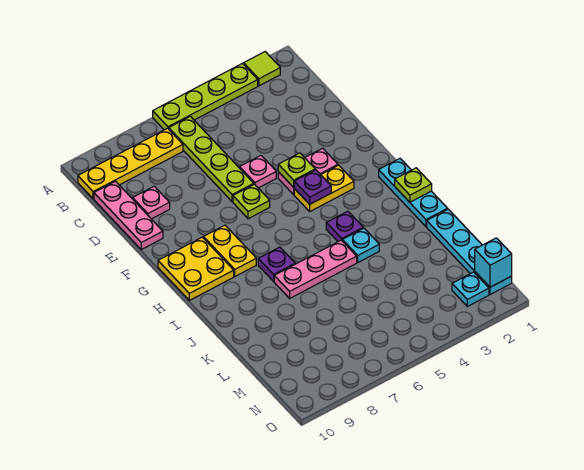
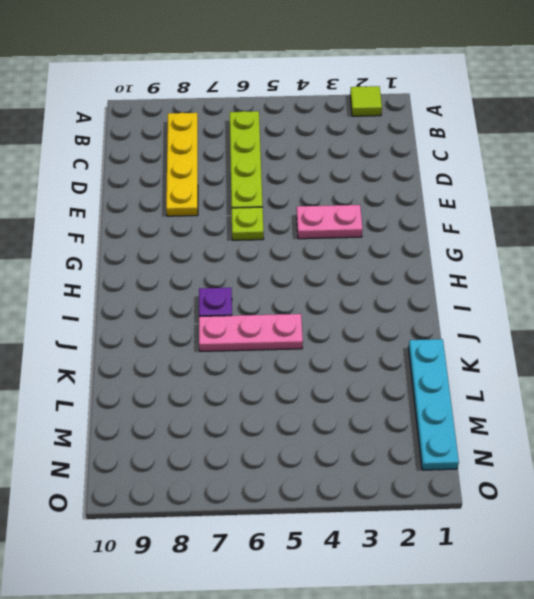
yellow plate B8:E8 level 1 -> yellow plate B7:B10 level 1
none -> lime plate A3:A6 level 1
none -> pink plate C10:E10 level 1
none -> pink plate D9 level 1

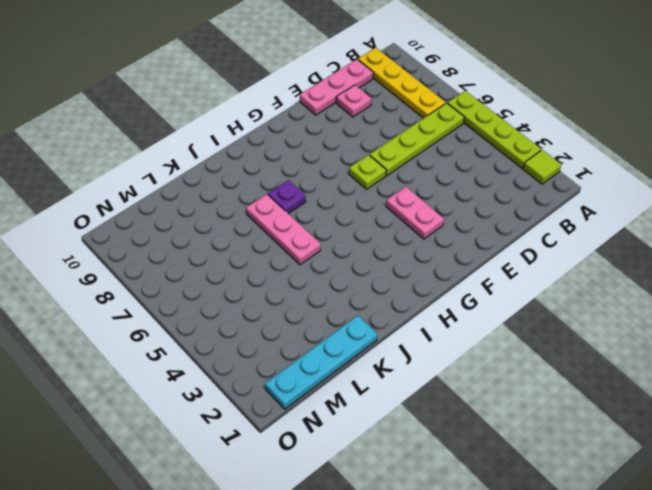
none -> pink plate E5 level 1
none -> yellow plate G3:G4 level 1
none -> yellow plate G8:H8 level 1

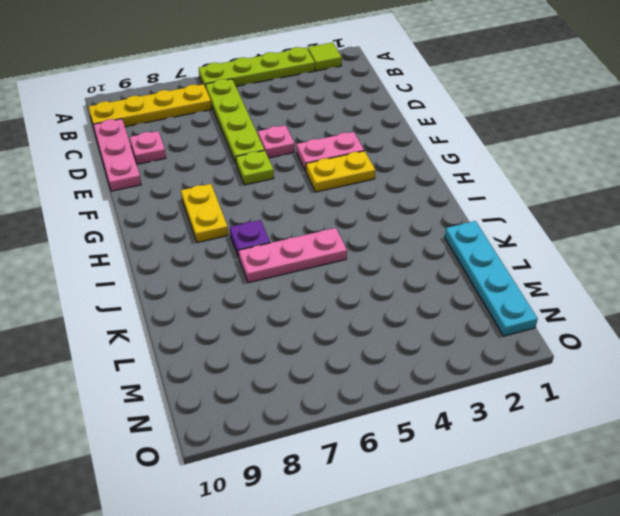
none -> yellow plate G9:H10 level 1
none -> cyan plate H1:J1 level 1
none -> purple plate I4 level 1

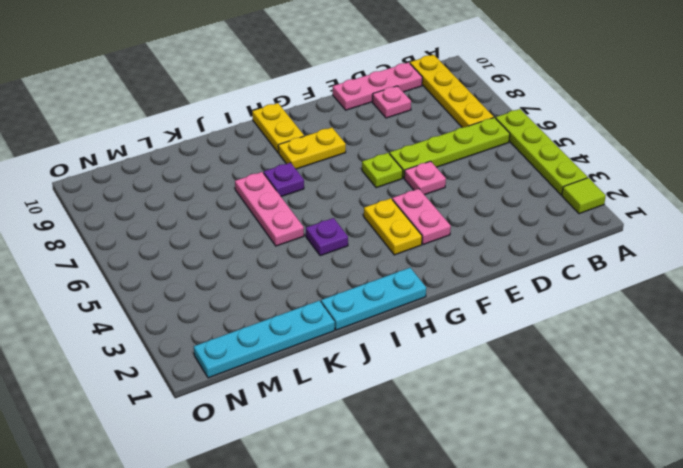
yellow plate H9:H10 level 1 -> yellow plate G9:H10 level 1
none -> cyan plate J4 level 1
none -> cyan plate N2 level 1
none -> lime plate F4 level 2

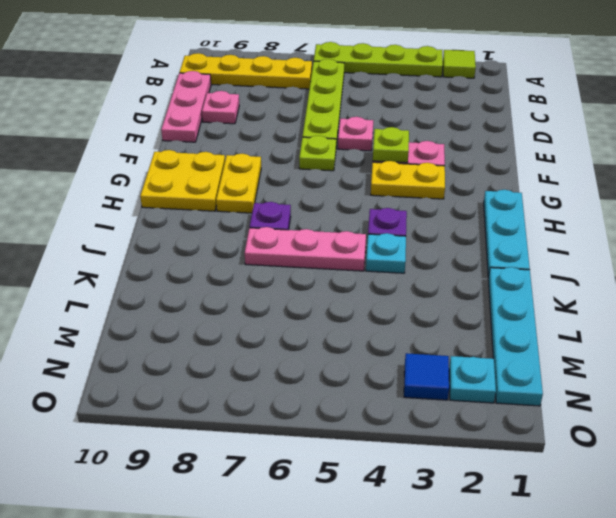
blue tile N3 level 1 -> none
none -> purple plate G4 level 2
none -> lime plate I1 level 2
none -> cyan brick N1 level 2

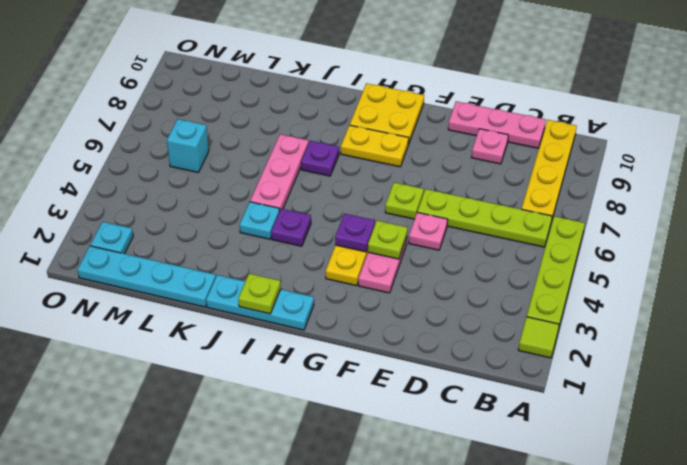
cyan brick M6 level 1 -> cyan brick N1 level 2

